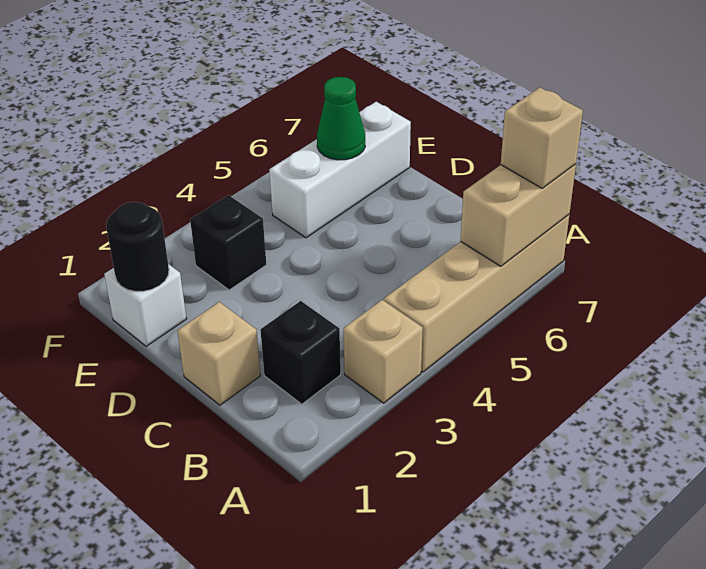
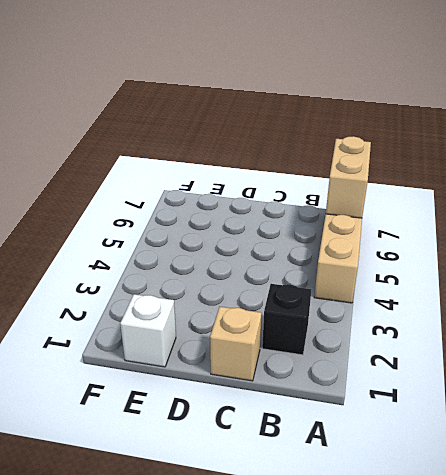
none -> tan brick A3 level 1
none -> black brick E3 level 1

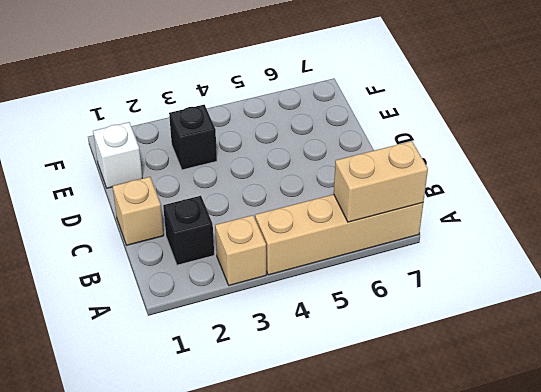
none -> white brick E5:E7 level 1
none -> black round brick E1 level 2

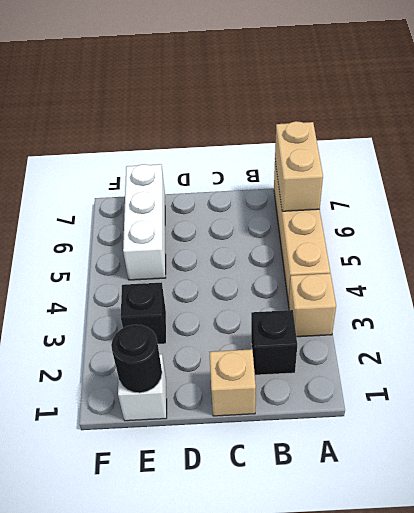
none -> green cone E6 level 2
none -> tan brick A7 level 3

